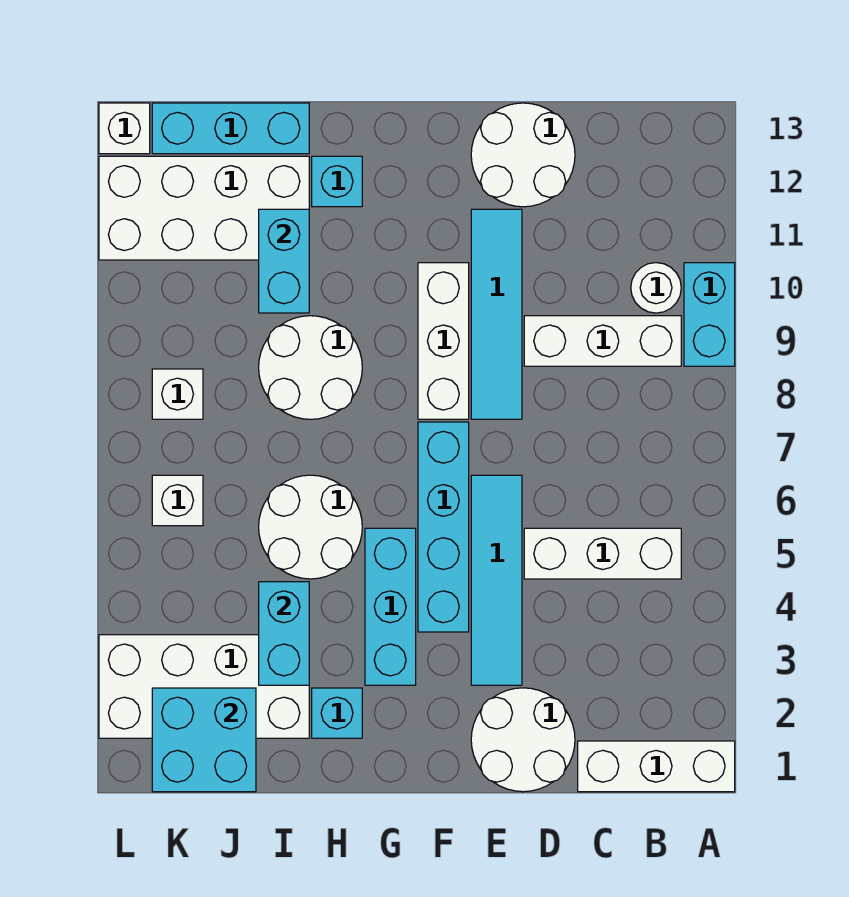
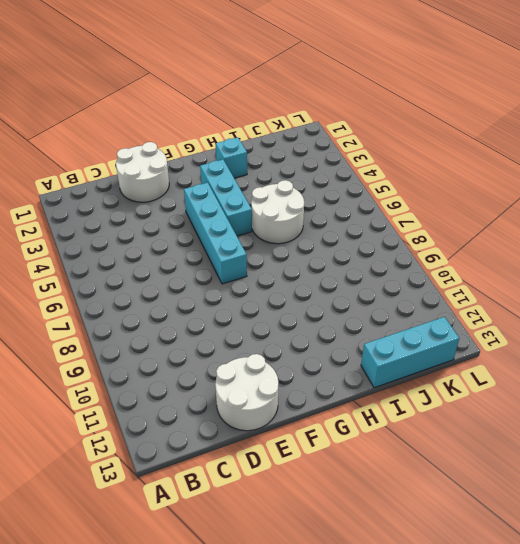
none -> white brick A1:C1 level 1
none -> cyan brick A9:A10 level 1
none -> white brick B5:D5 level 1

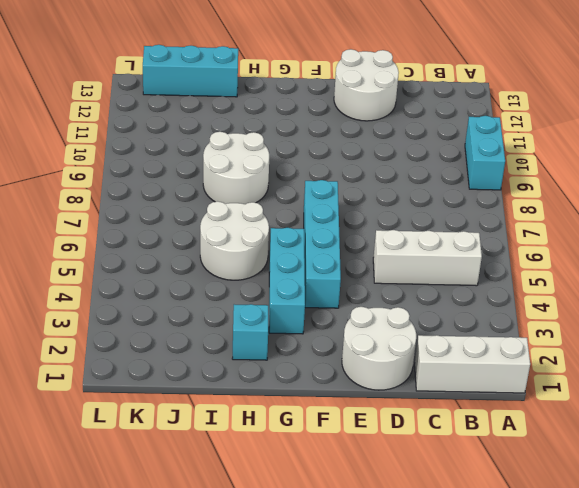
none -> white brick B9:D9 level 1
none -> white round brick B10 level 1
none -> cyan tile E3:E6 level 1

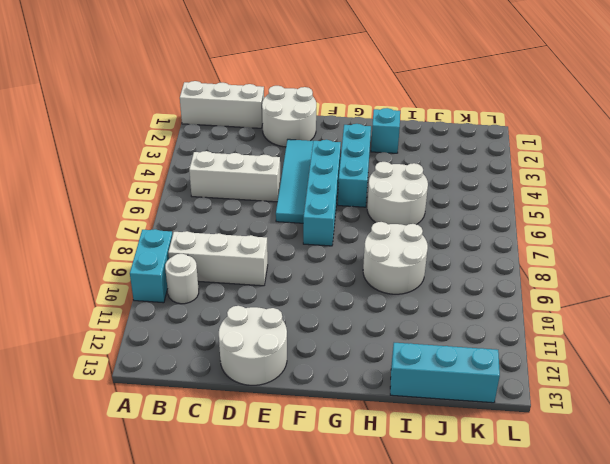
none -> cyan tile E8:E11 level 1
none -> white brick F8:F10 level 1
none -> cyan brick H12 level 1

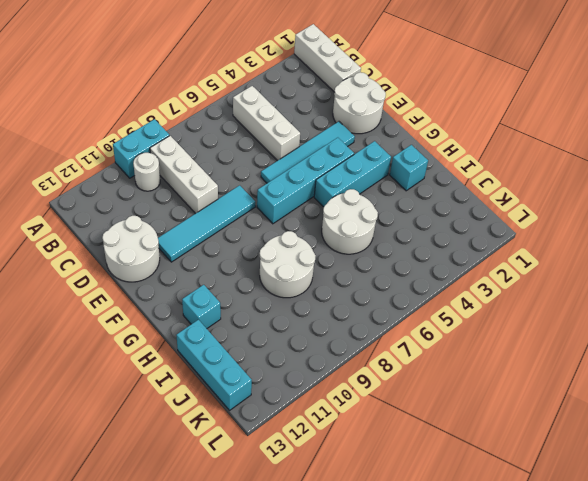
none -> white brick F8:F10 level 1
none -> white brick I2:L3 level 1
none -> white brick I11:L12 level 1

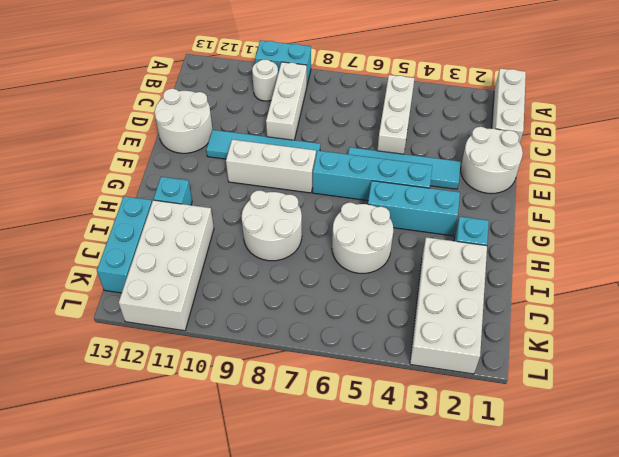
none -> white brick K6 level 1
none -> white brick K8 level 1
none -> white brick L13 level 1

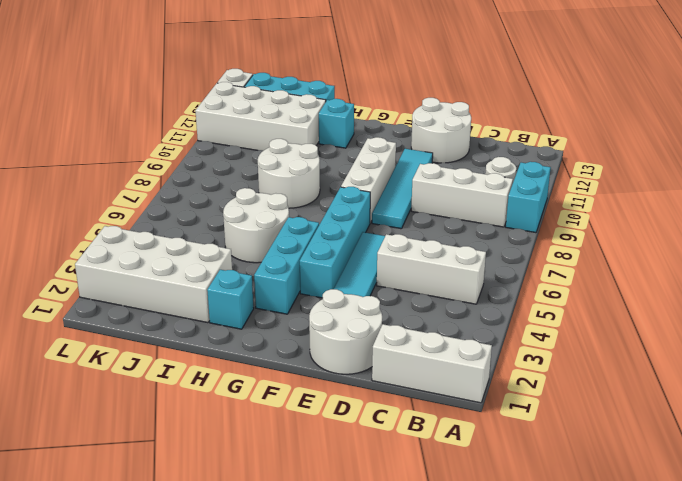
none -> white brick K6 level 1
none -> white brick K8 level 1
none -> cyan brick I3:I4 level 2

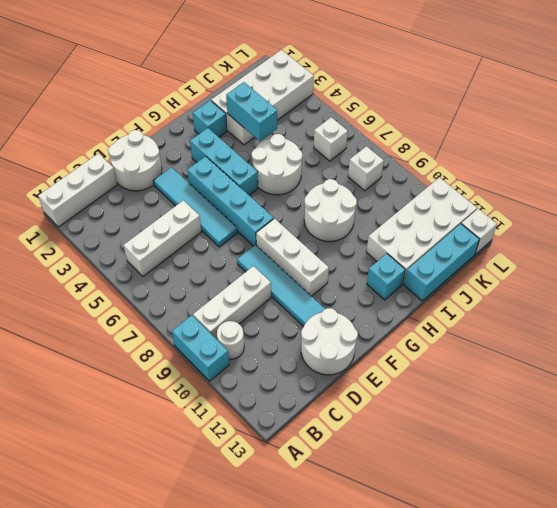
none -> cyan brick I10:I11 level 2
none -> cyan brick J1:K2 level 2

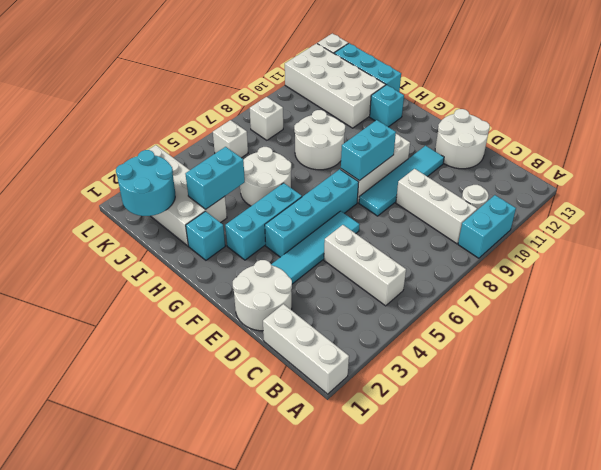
cyan brick F8:F9 level 2 -> cyan brick I10:I11 level 2
cyan round brick J1:K2 level 2 -> cyan brick J1:K2 level 2

